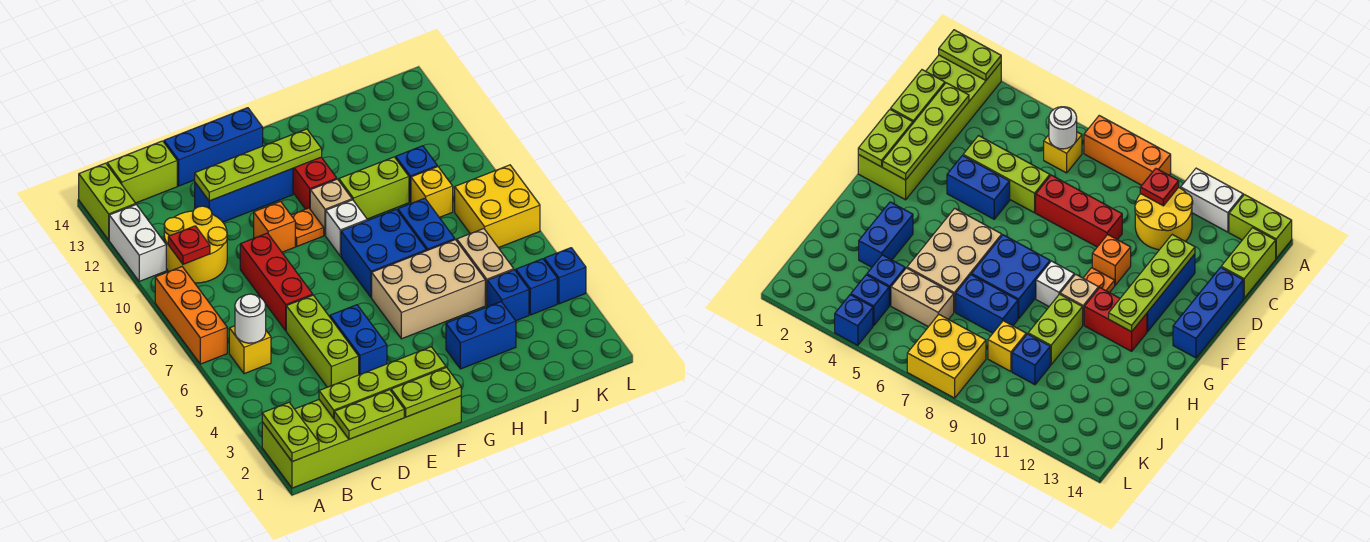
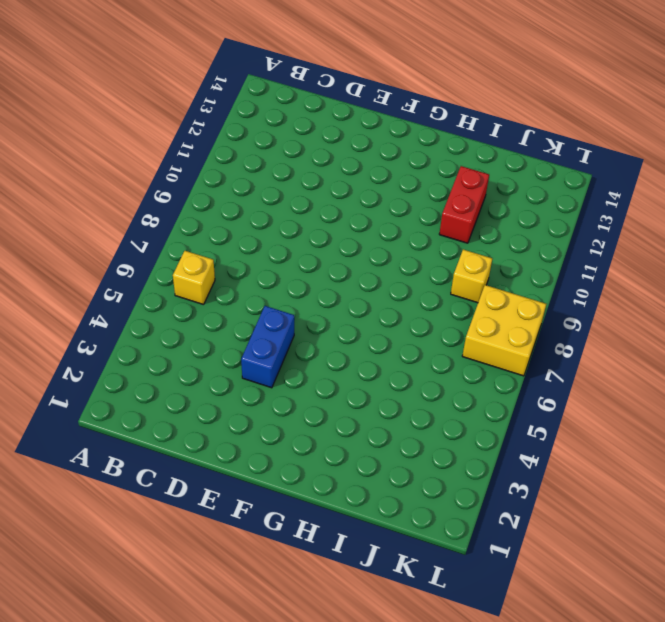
red brick I11:I12 level 1 -> red brick G11:G12 level 1
none -> lime brick A1:F2 level 1
none -> orange brick A7:A9 level 1
none -> white brick A11:A12 level 1
none -> lime brick A13:A14 level 1

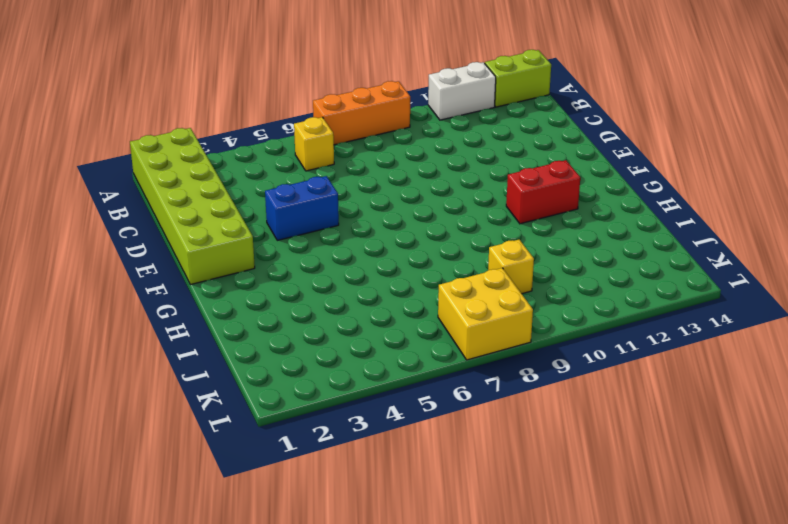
none -> yellow round brick B10:C11 level 1
none -> lime brick B14:C14 level 1
none -> lime brick D4:D6 level 1
none -> red brick D7:D9 level 1

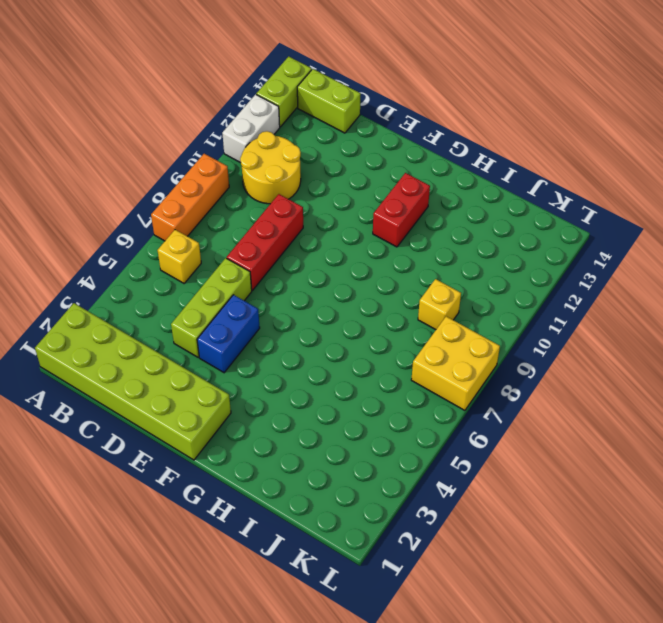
none -> blue brick D12:F12 level 1
none -> blue brick D14:F14 level 1
none -> orange brick E10 level 1
none -> orange plate F10 level 1

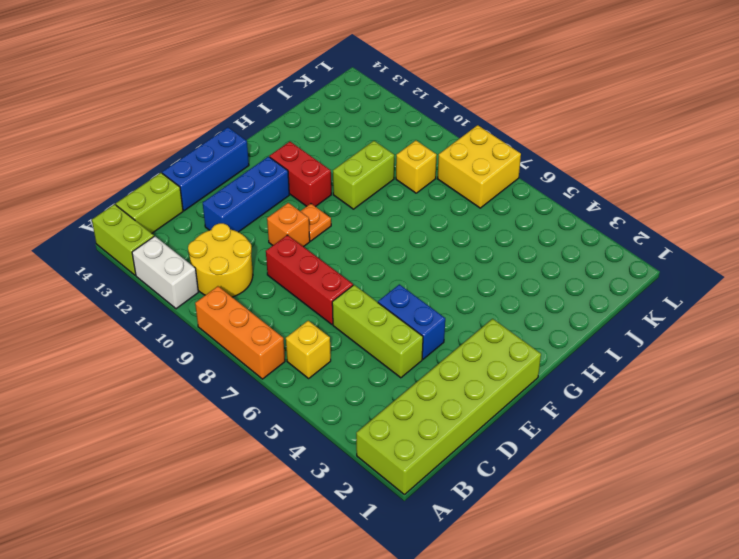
none -> tan brick G5:I6 level 1
none -> blue brick G7:H8 level 1
none -> white brick G9 level 1
none -> tan brick G10 level 1

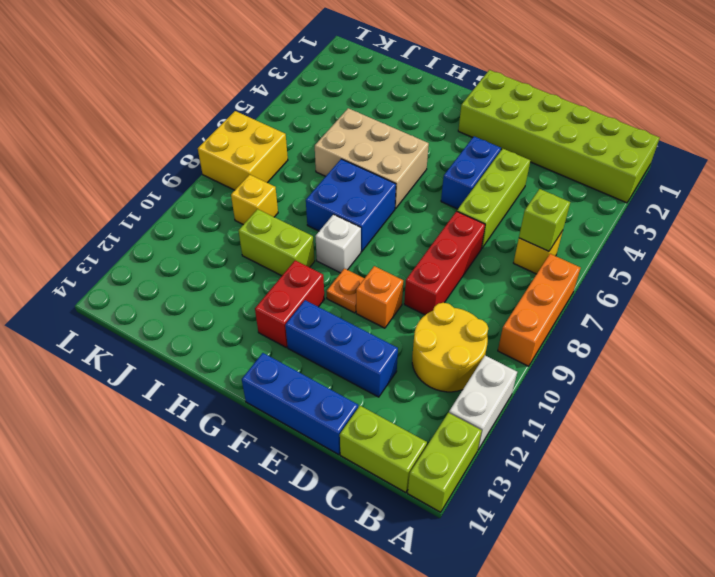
lime brick B6 level 2 -> white round brick B6 level 2
none -> tan brick G10 level 1
none -> blue brick H3:I3 level 1
none -> blue brick I7:I8 level 1
none -> blue brick J4 level 1

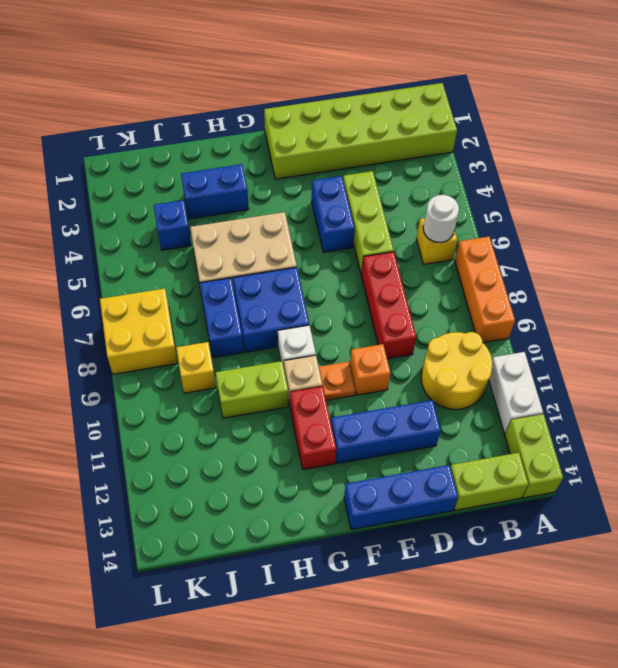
none -> tan brick J5:J6 level 1
none -> blue brick J10 level 1
none -> blue brick K4 level 1
none -> blue brick L4 level 1

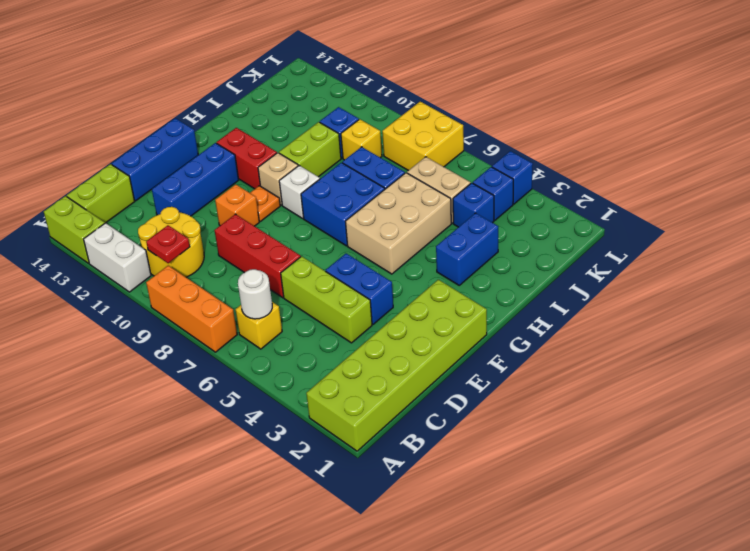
none -> lime plate A1:A2 level 2
none -> lime plate C1:D1 level 2
none -> lime plate C2:F2 level 2
none -> lime plate D12:G12 level 2

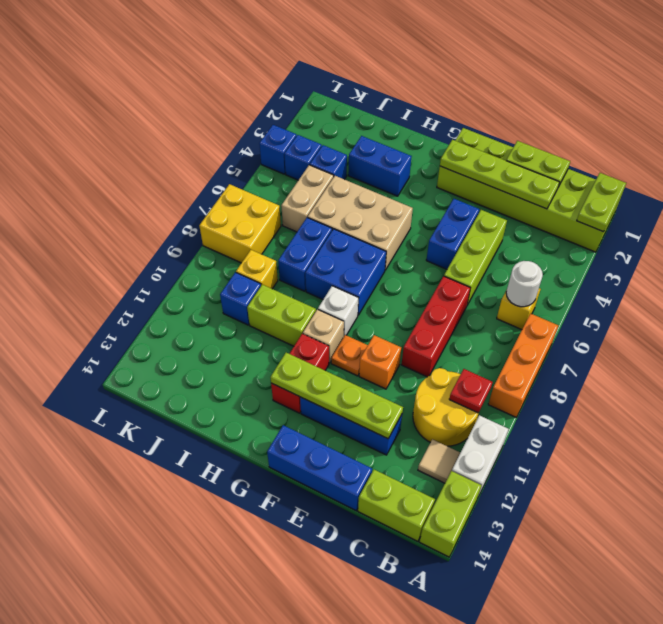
tan tile B12 level 1 -> none
none -> lime plate E1:F1 level 2

